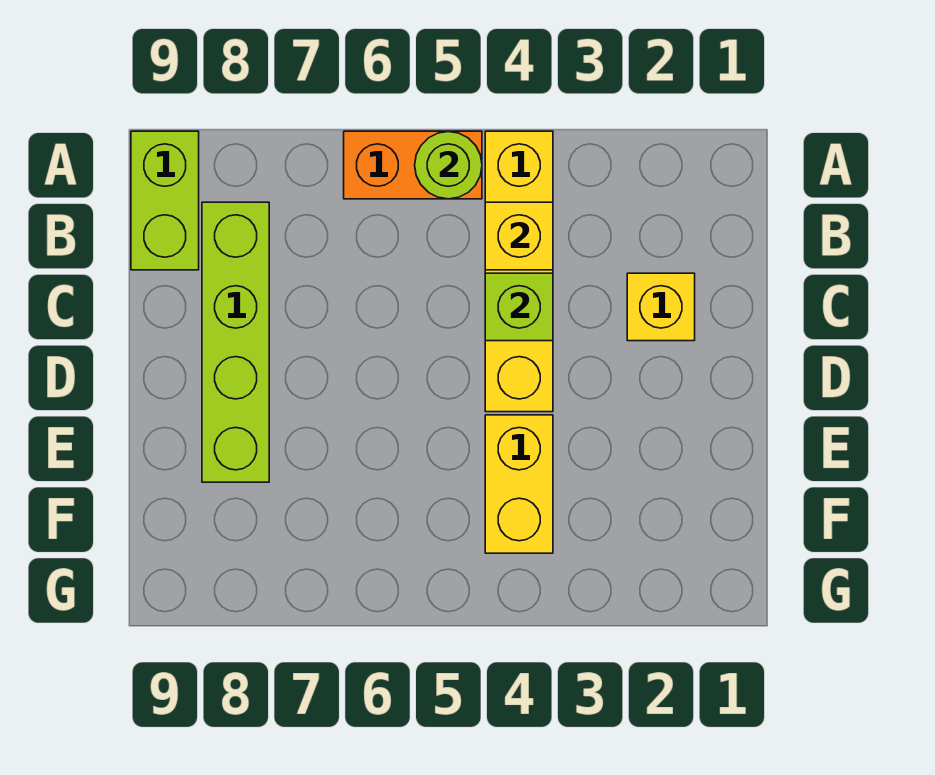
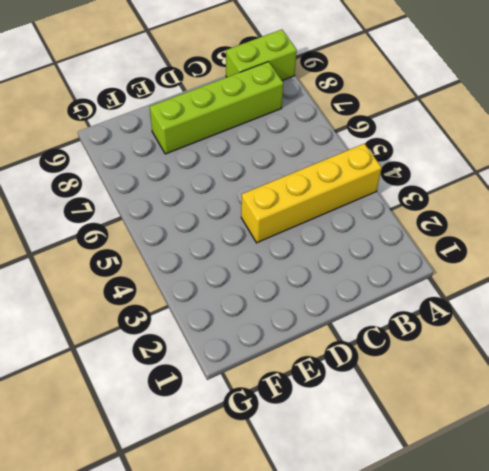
none -> orange brick A5:A6 level 1
none -> yellow brick C2 level 1

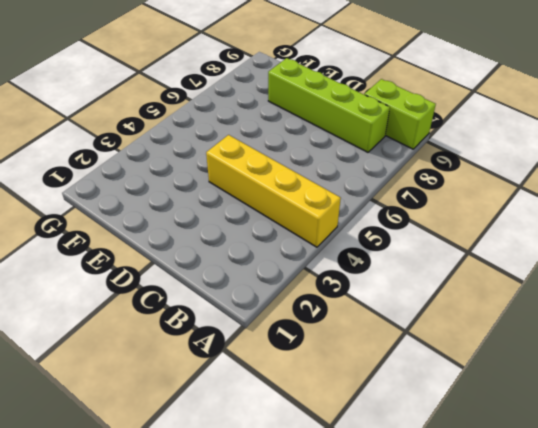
none -> orange brick A5:A6 level 1
none -> yellow brick C2 level 1

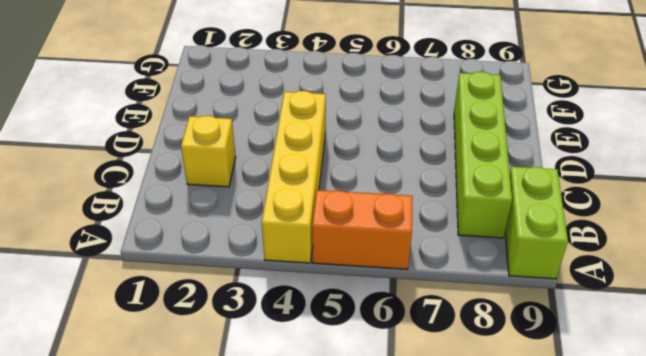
none -> yellow brick E4:F4 level 1
none -> lime round brick A5 level 2

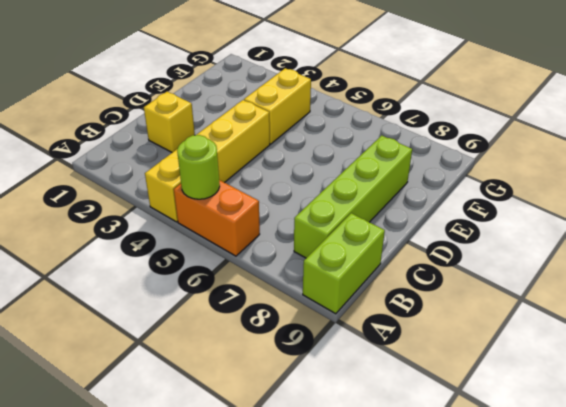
none -> yellow brick B4 level 2
none -> lime brick C4 level 2

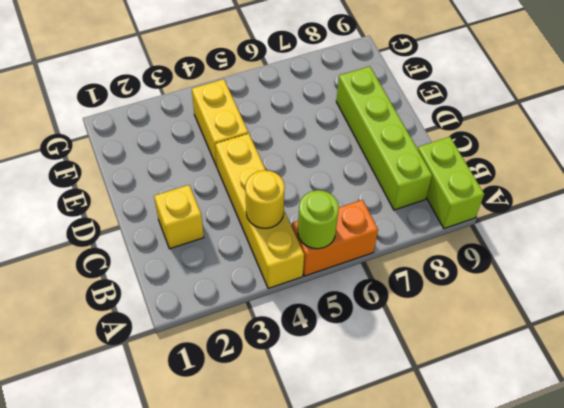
yellow round brick B4 level 2 -> yellow brick B4 level 2
none -> lime brick C4 level 2

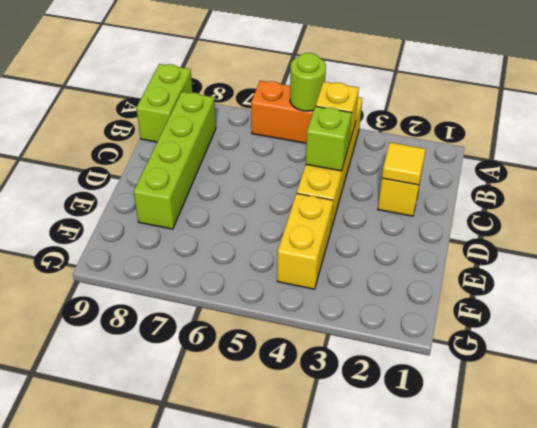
yellow tile C2 level 2 -> none

